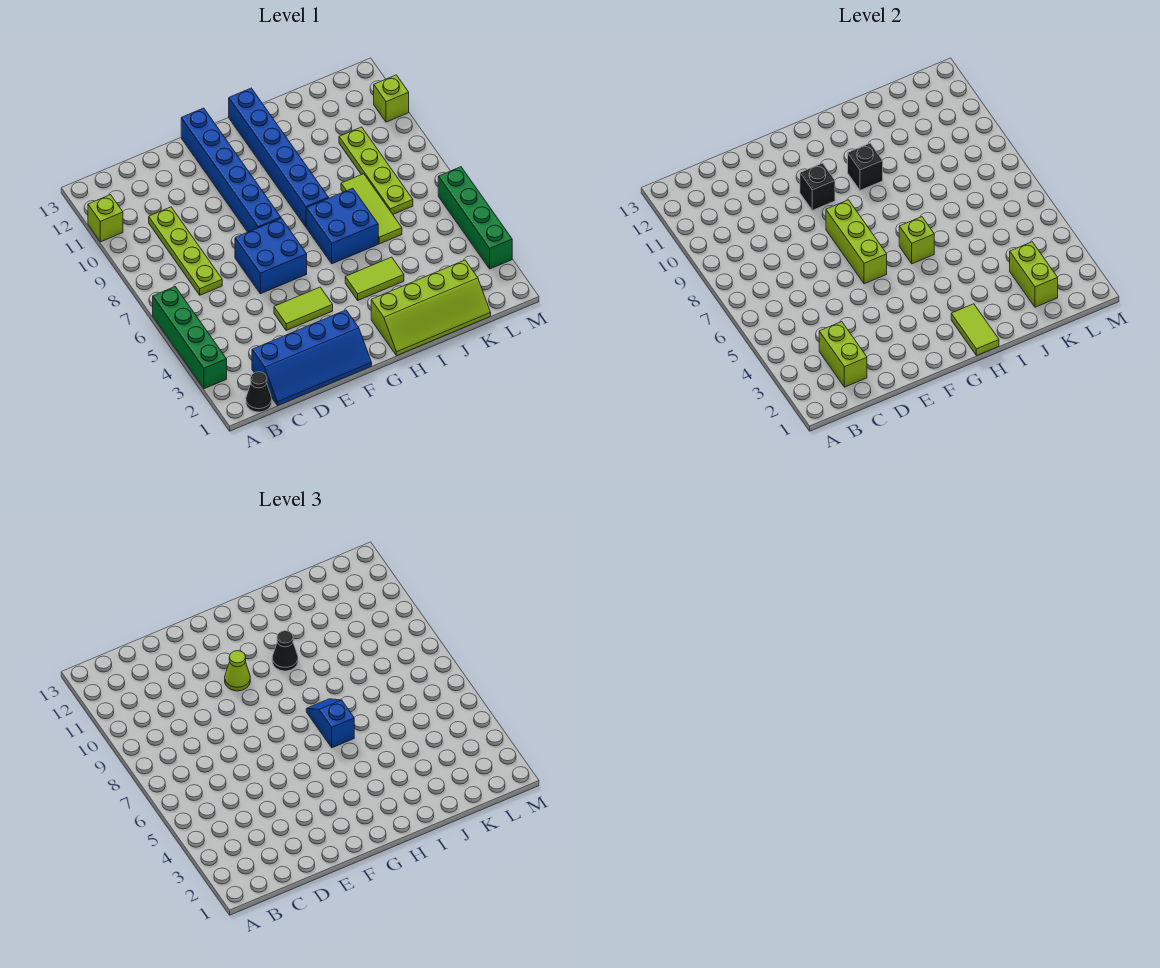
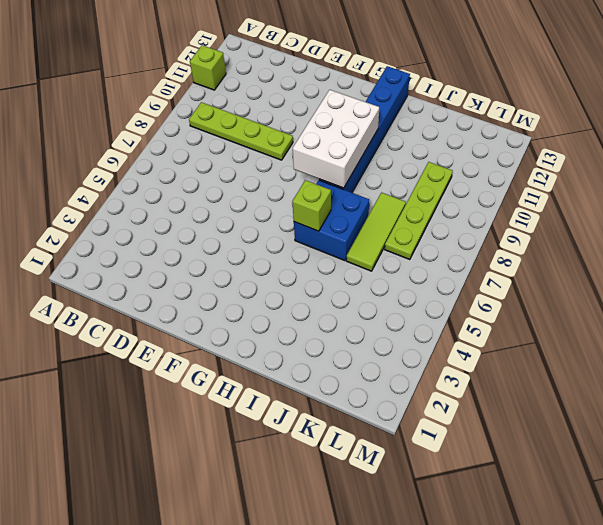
lime plate B9:E9 level 1 -> lime plate C7:C10 level 1
white brick G8:H10 level 2 -> black brick H10 level 2
none -> green brick A3:A6 level 1
none -> black cone B1 level 1
none -> blue slope C1:F2 level 1 top 2

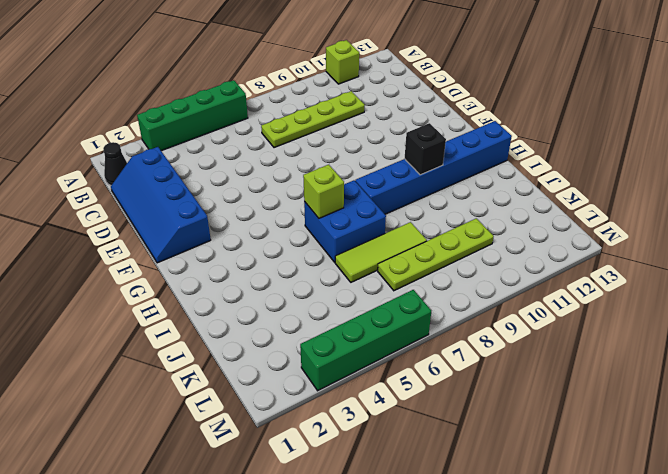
none -> lime tile E4:F4 level 1
none -> blue brick E6:F7 level 1
none -> blue brick F8:F13 level 1

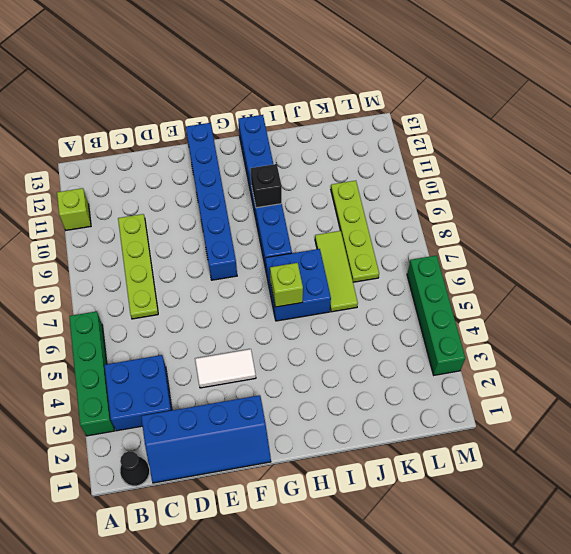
blue brick B3:C4 level 1 -> blue brick E6:F7 level 1
white tile E4:F4 level 1 -> lime tile E4:F4 level 1
none -> lime slope H1:K2 level 1 top 2
none -> lime tile H4:I4 level 1
none -> lime brick M11 level 1

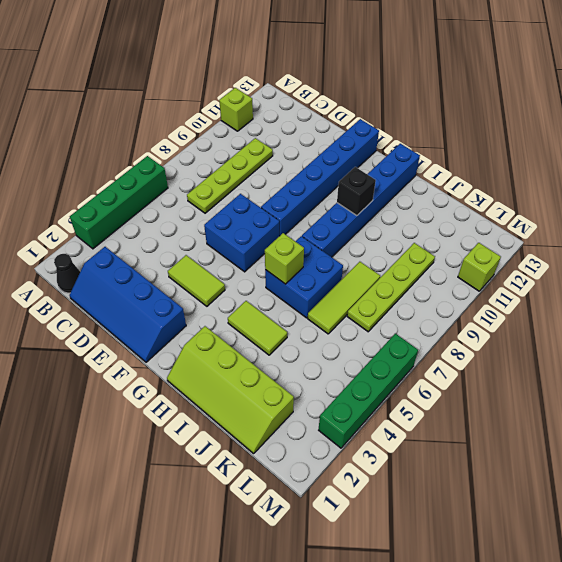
none -> lime brick C2:C3 level 2
none -> lime brick F6:F8 level 2
none -> black brick F10 level 2

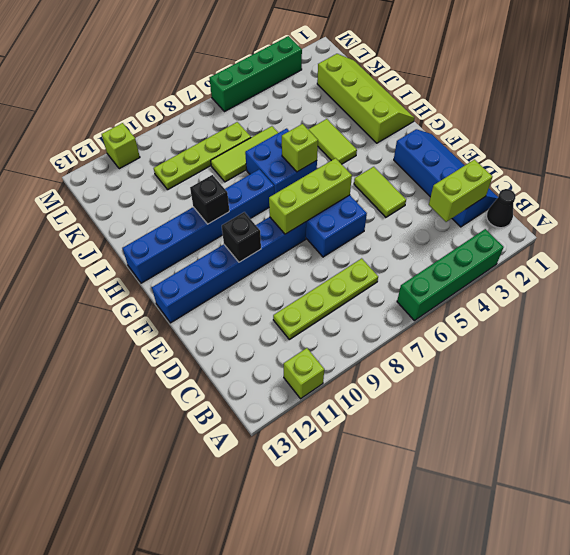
none -> lime tile H1:H2 level 2
none -> lime brick K2:K3 level 2
none -> lime cone F10 level 3

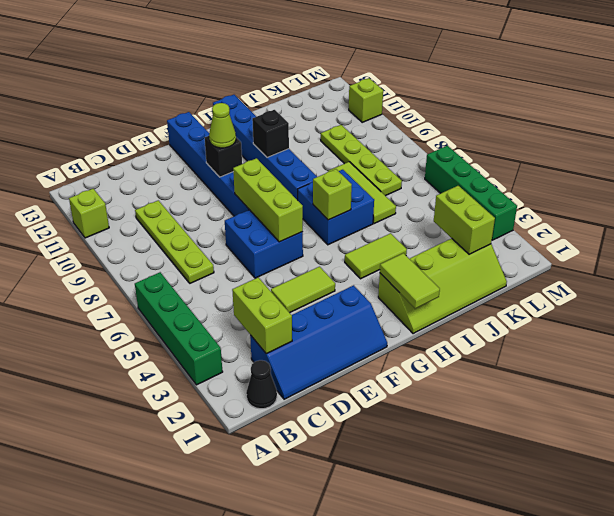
none -> blue slope H6:H7 level 3 top 6
none -> black cone H10 level 3

